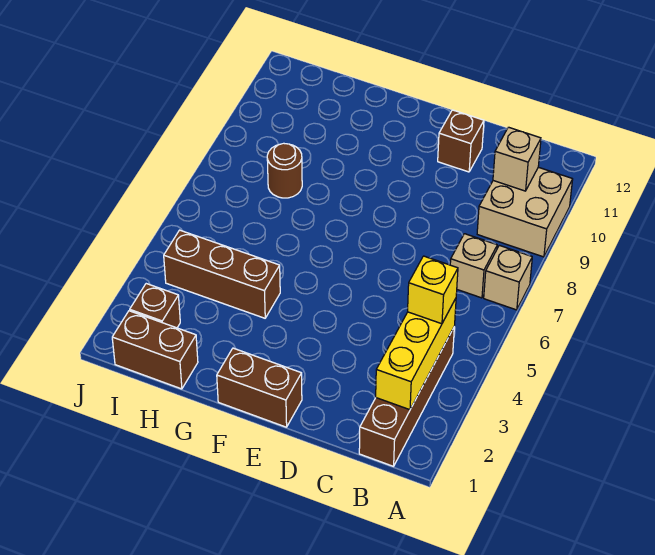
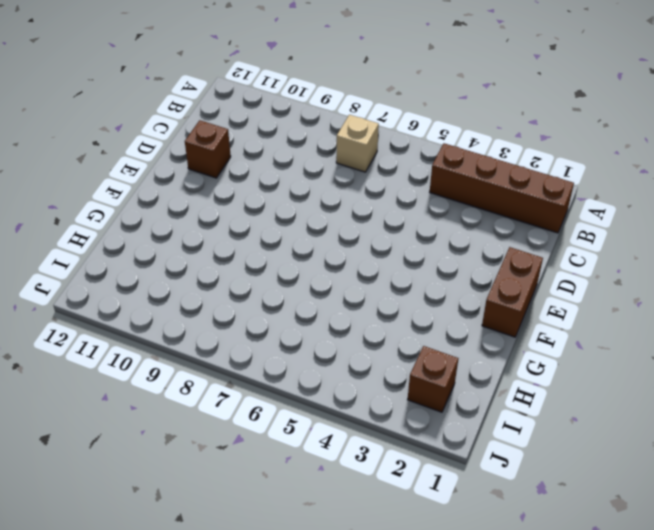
none -> tan brick A7 level 1
none -> tan brick A9:B10 level 1
none -> brown brick G4:I4 level 1

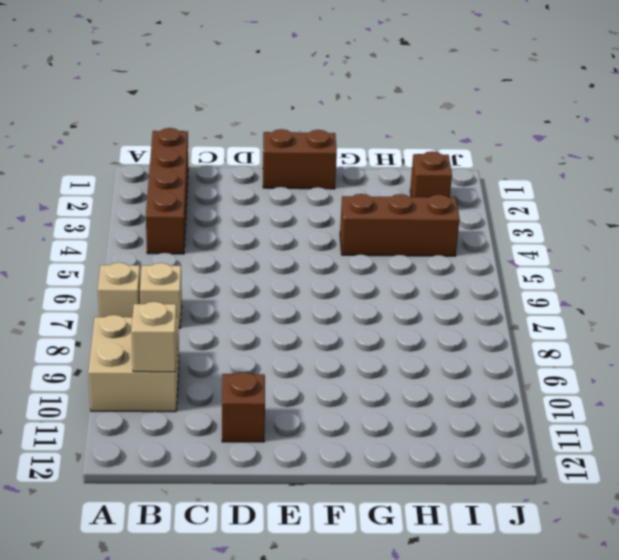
none -> brown brick H1:I1 level 1
none -> brown round brick H8 level 1
none -> yellow brick B2:B4 level 2

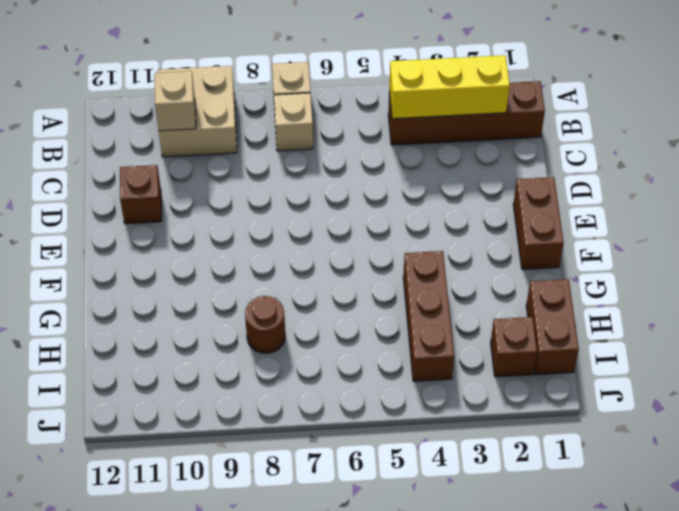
none -> yellow brick B4 level 3

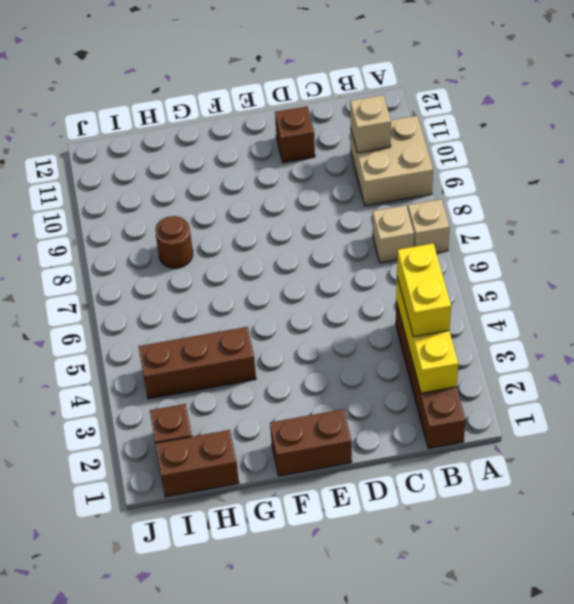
yellow brick B3:B4 level 3 -> yellow brick B4 level 3

